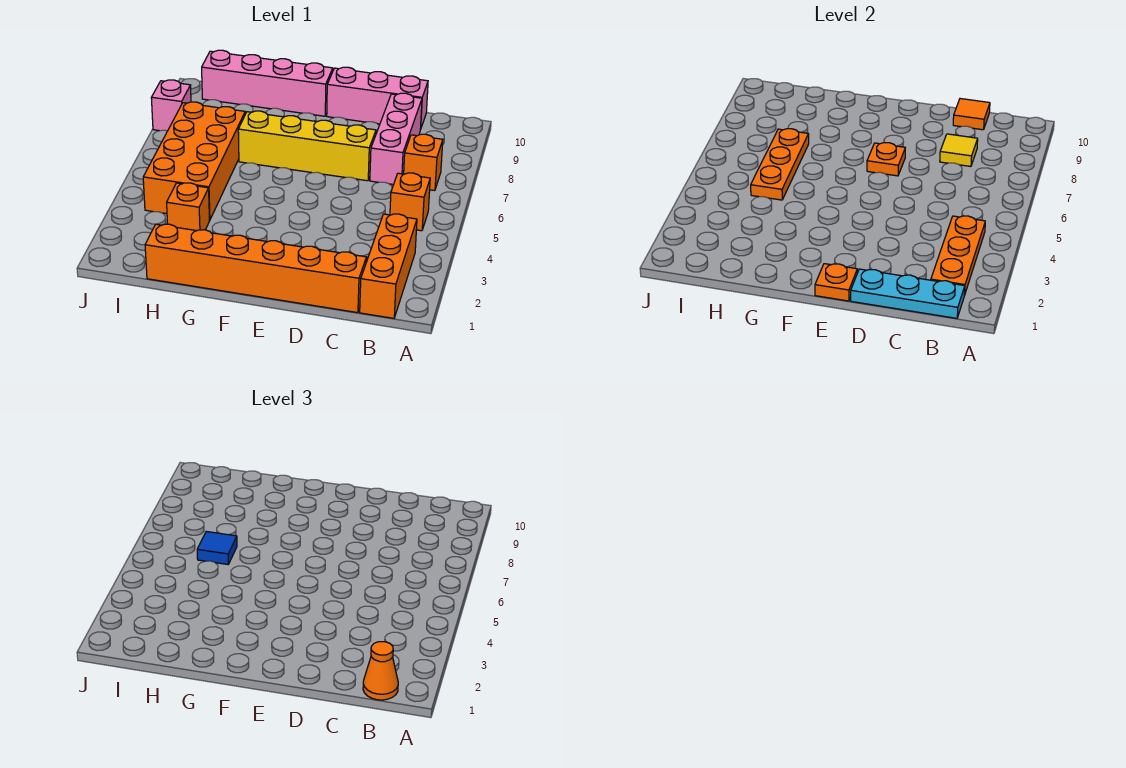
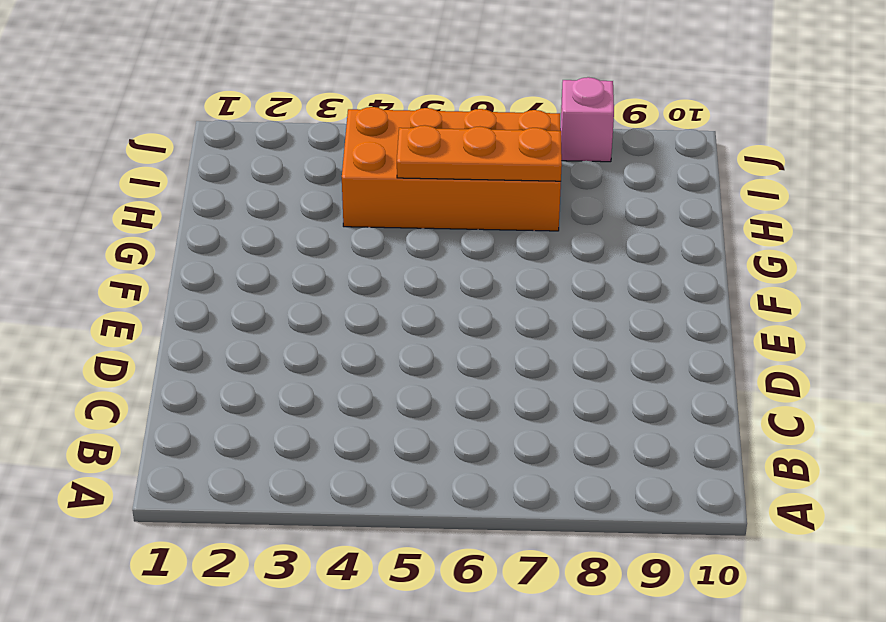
none -> orange brick B1:B3 level 1
none -> orange brick B5 level 1
none -> orange brick B7 level 1

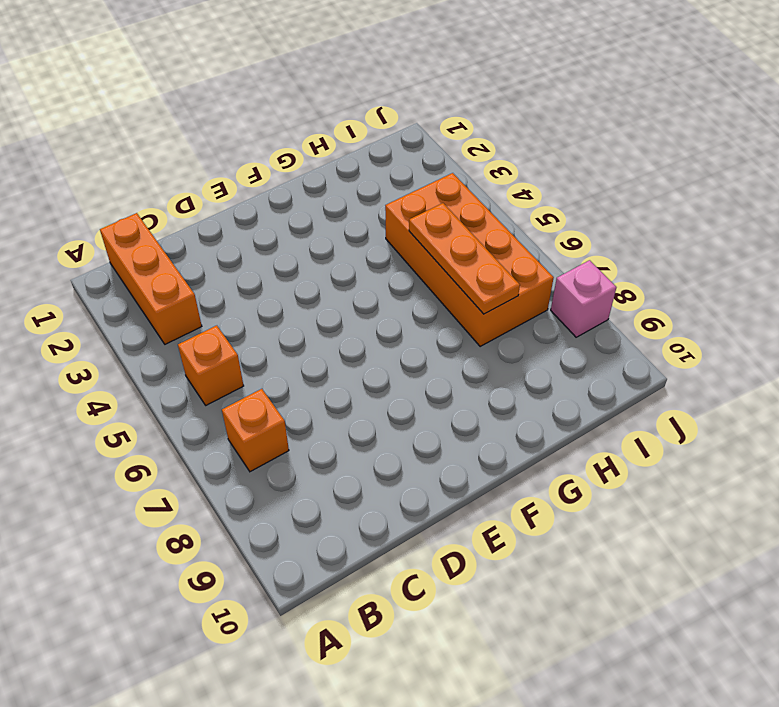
none -> orange brick C1:H1 level 1
none -> pink brick C7:C9 level 1
none -> pink brick C10:E10 level 1

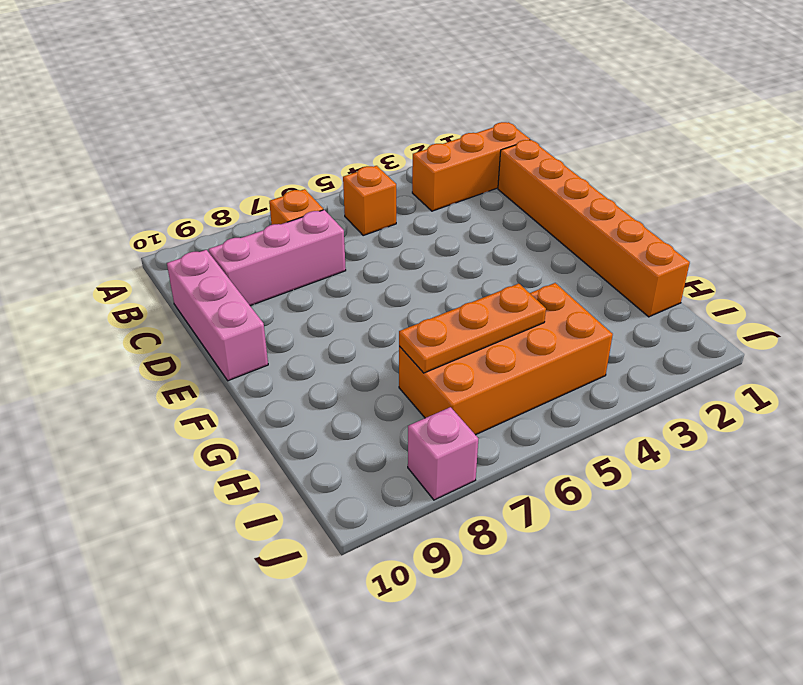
none -> yellow brick D7:G7 level 1
none -> pink brick F10:I10 level 1
none -> orange brick H3 level 1

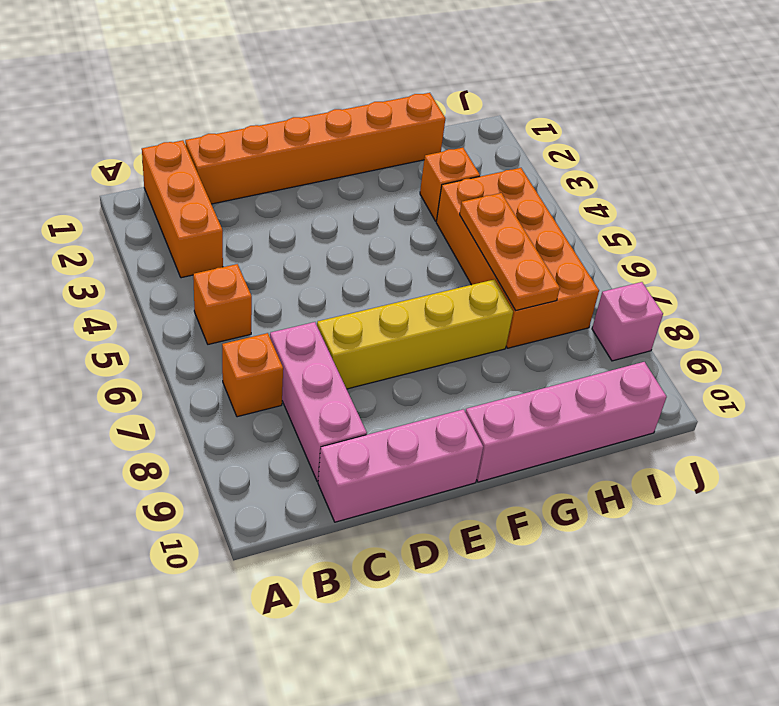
none -> cyan plate B1:D1 level 2
none -> orange plate B2:B4 level 2
none -> yellow tile C8 level 2

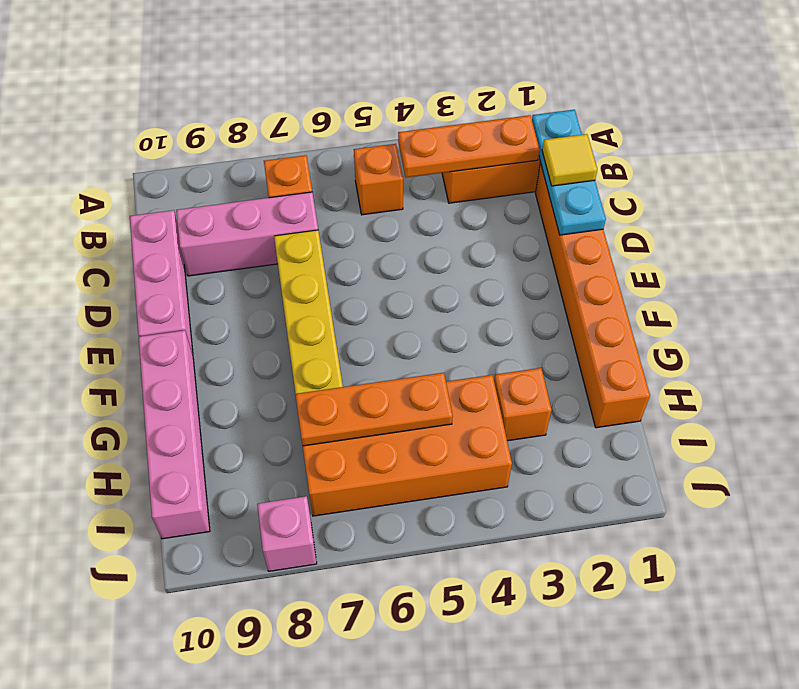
yellow tile C1 level 3 -> yellow tile C8 level 2
none -> orange tile C10 level 2
none -> orange plate E1 level 2
none -> orange plate E7 level 2

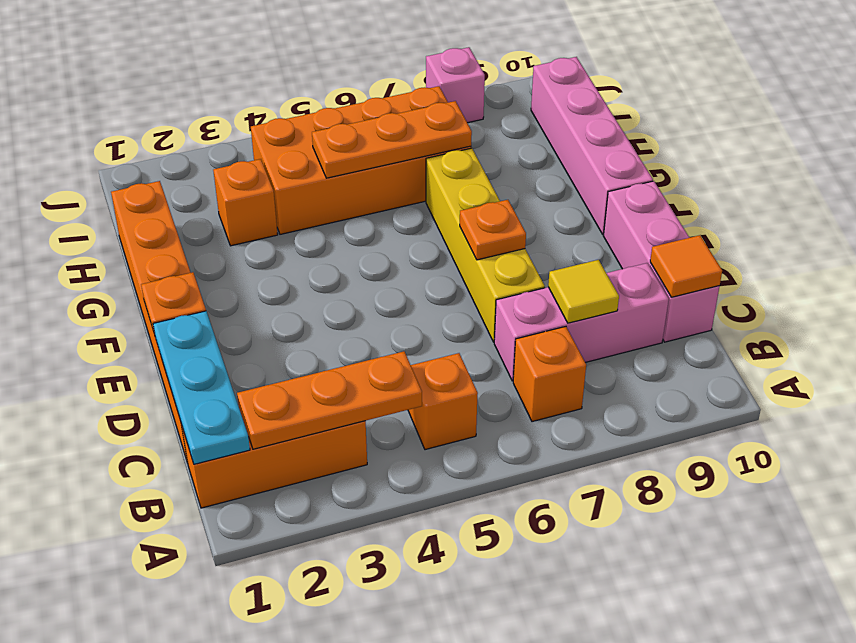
none -> orange cone B1 level 3
none -> blue tile H6 level 3

